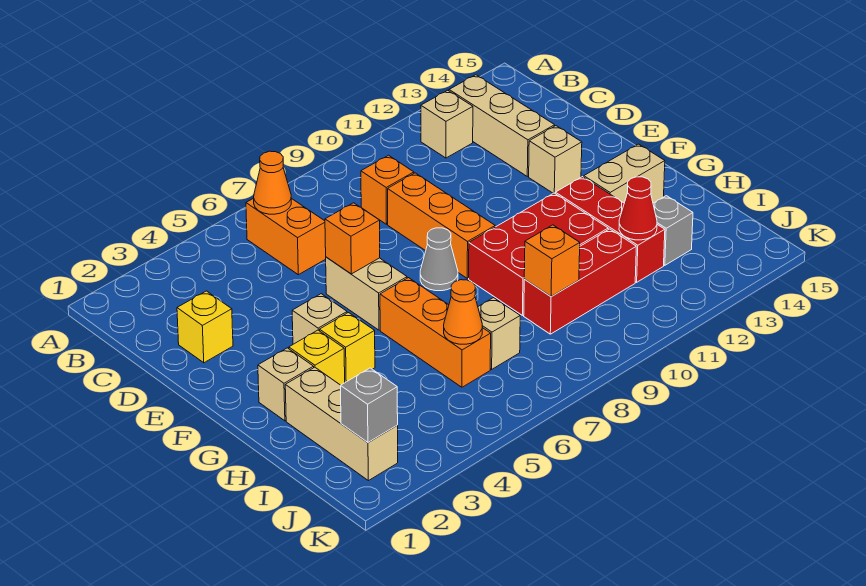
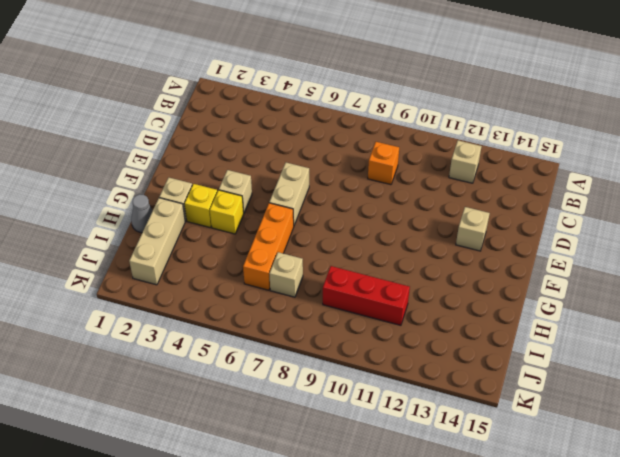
grey cone H1 level 1 -> grey cone F8 level 1
none -> orange brick B6:C6 level 1
none -> tan brick B13:D13 level 1
none -> yellow brick D2 level 1

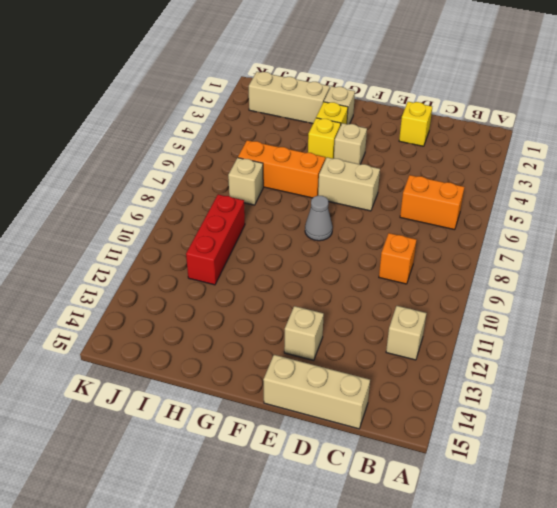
tan brick C15:E15 level 1 -> tan brick B13:D13 level 1
none -> orange brick D9:F9 level 1
none -> red brick G9:H11 level 1
none -> red brick G12:I12 level 1

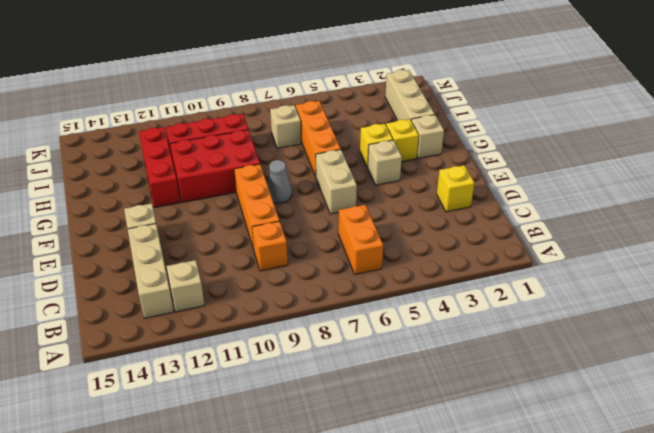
none -> tan brick G13:G14 level 1
none -> grey brick I13 level 1
none -> orange cone B6 level 2

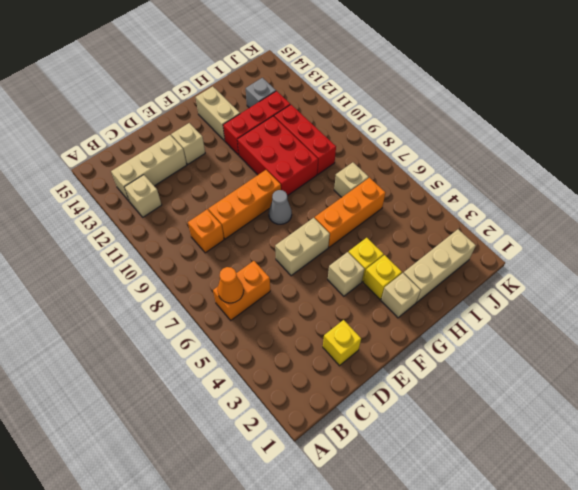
none -> orange brick E6 level 2
none -> orange cone I6 level 2
none -> orange brick I9 level 2

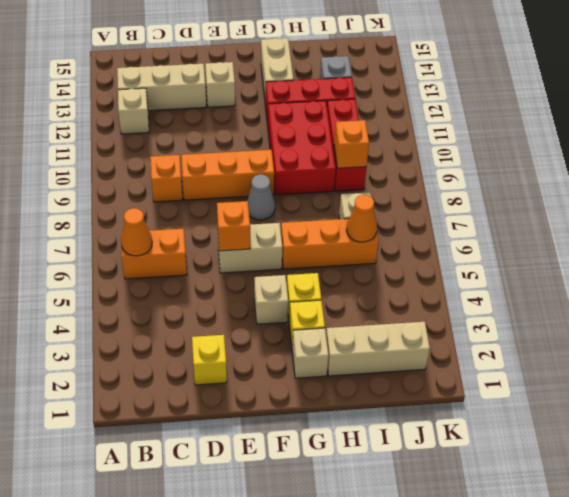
none -> red cone I12 level 2
none -> grey brick J2 level 2

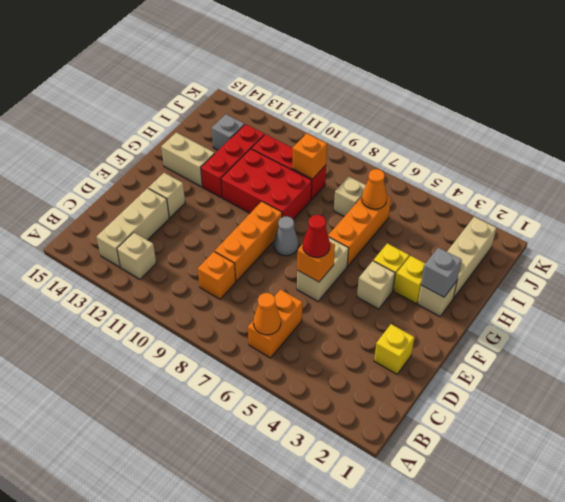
red cone E6 level 3 -> red cone I12 level 2
grey brick G2 level 2 -> grey brick J2 level 2

